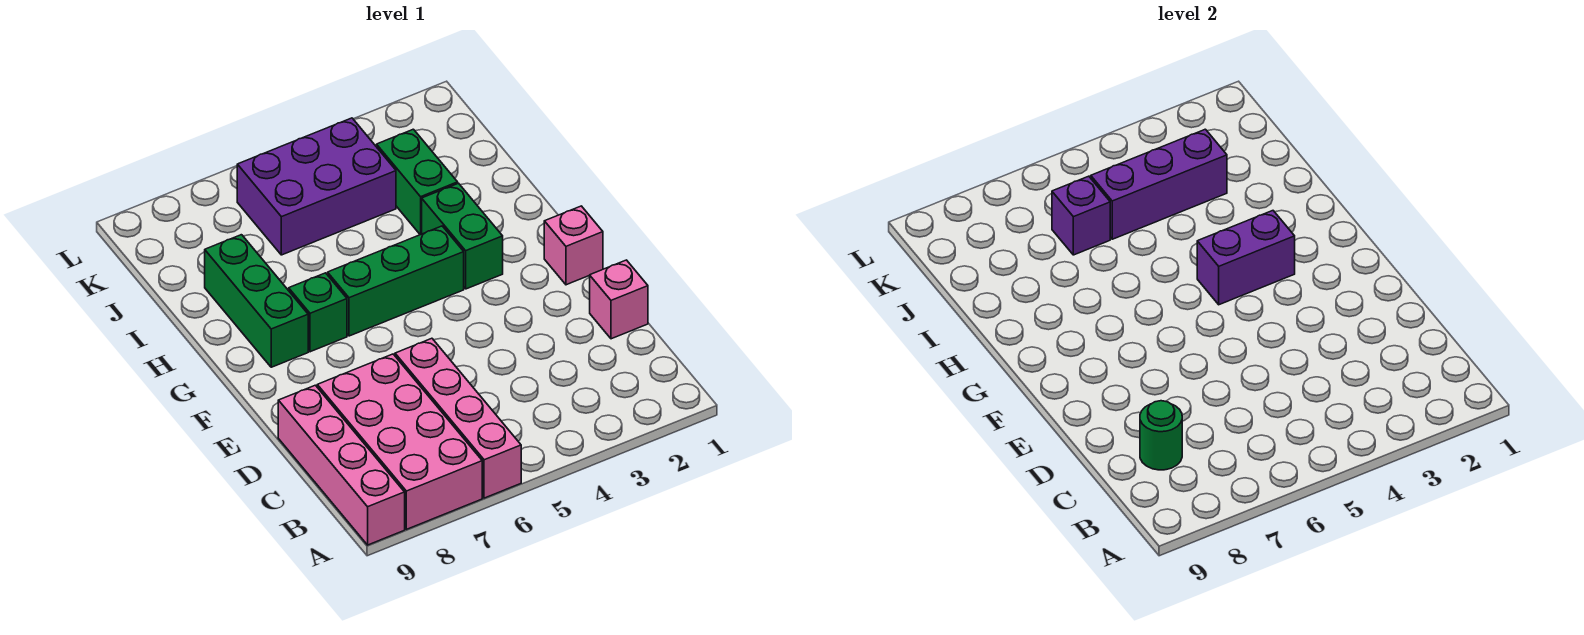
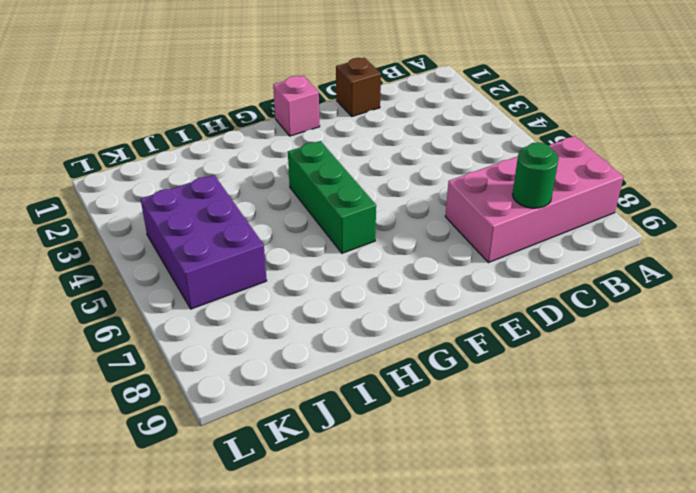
brown brick D1 level 1 -> pink brick D1 level 1
none -> pink brick A6:D6 level 1
none -> pink brick A9:D9 level 1
none -> green brick G3:H3 level 1

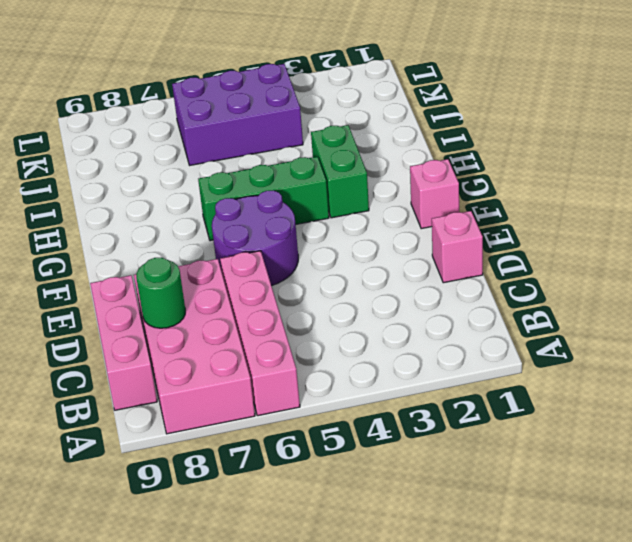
pink brick B9:D9 level 1 -> pink brick A9:D9 level 1
purple round brick E5:F6 level 1 -> none
none -> green brick G7 level 1
none -> green brick G8:I8 level 1
none -> green brick I3:J3 level 1

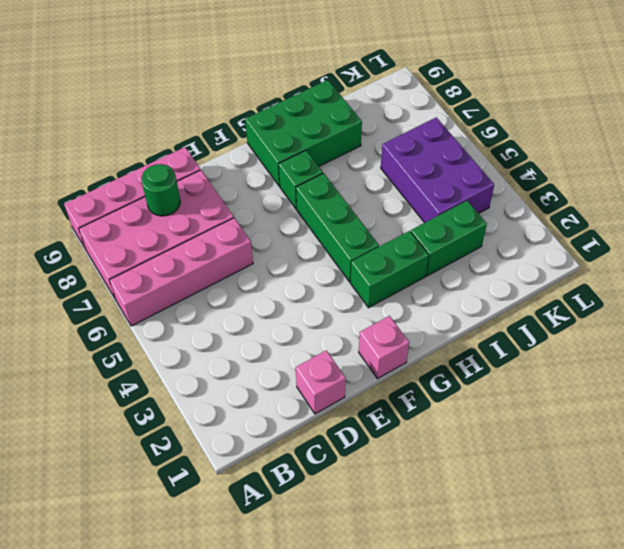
green brick G8:I9 level 1 -> green brick G8:I8 level 1
none -> purple brick G3:G4 level 2
none -> purple brick J3:J5 level 2
none -> purple brick J6 level 2

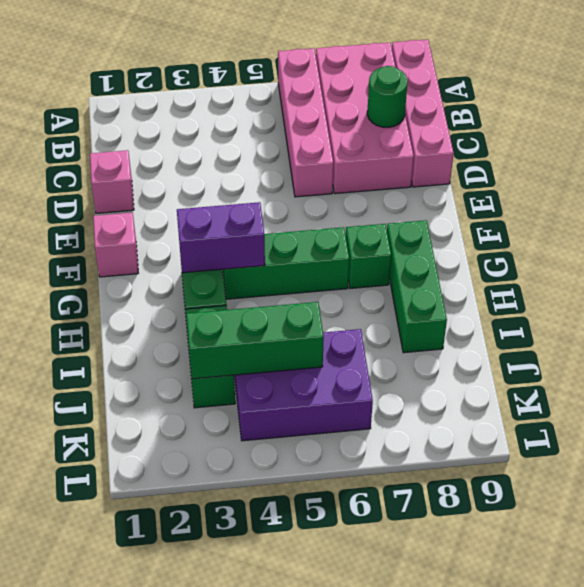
green brick J3:J5 level 2 -> purple brick J3:J5 level 2
none -> purple brick J6 level 2

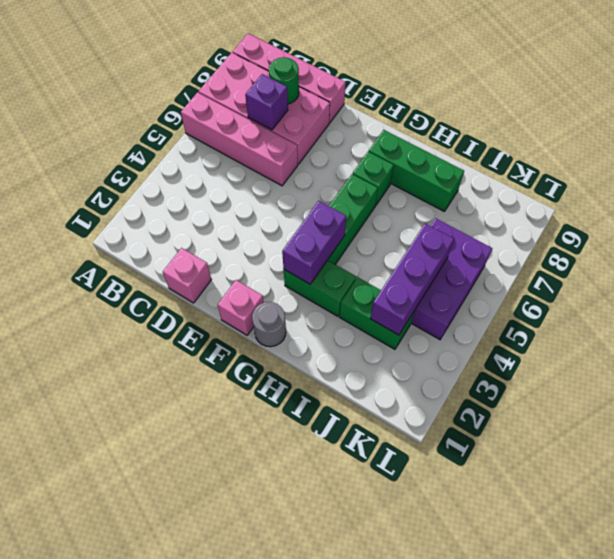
purple brick C7 level 2 -> purple brick J6 level 2
grey round brick G1 level 1 -> none

